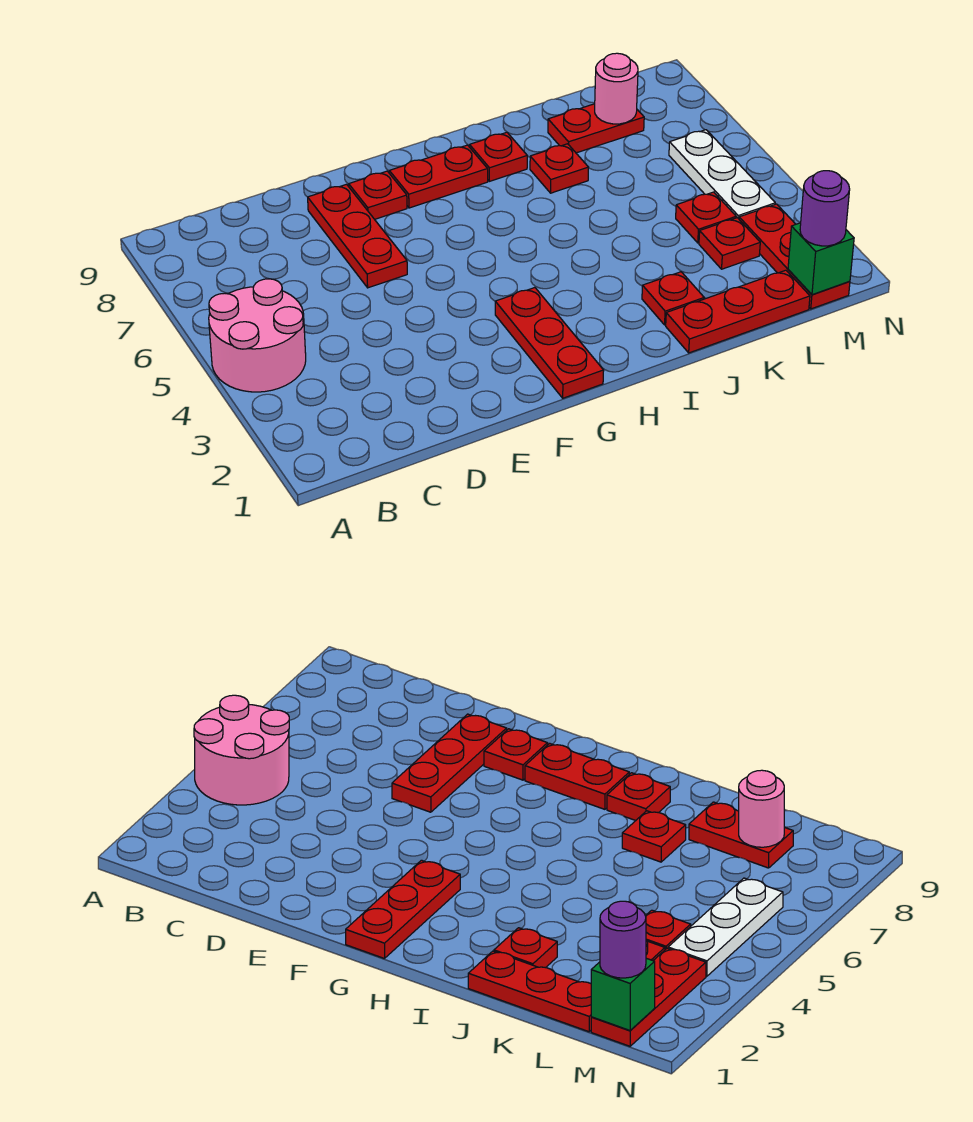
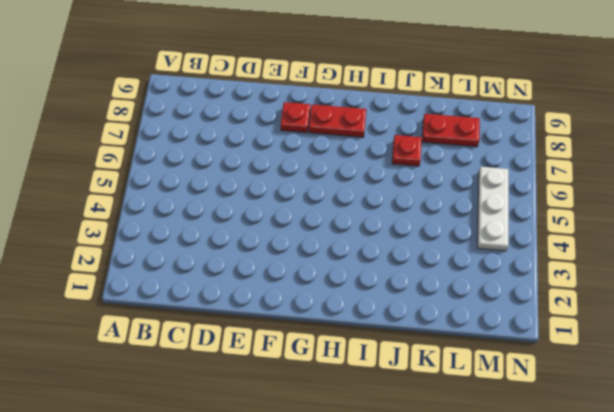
none -> pink round brick A4:B5 level 1
none -> red plate E6:E8 level 1
none -> red plate G1:G3 level 1

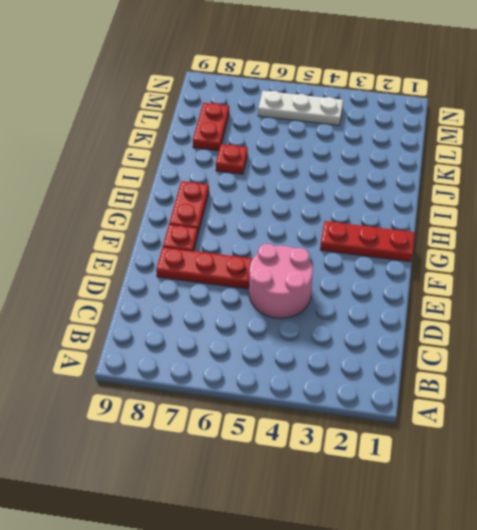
pink round brick D4:E5 level 1 -> pink round brick A4:B5 level 1
none -> red plate I8 level 1
none -> red plate J1:L1 level 1
none -> red plate J2 level 1

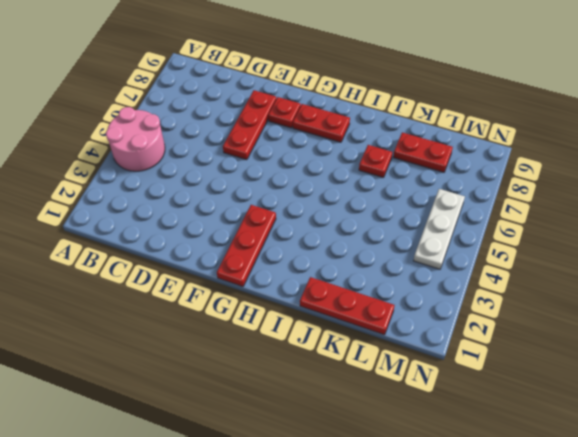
none -> red plate I8 level 1
none -> red plate J2 level 1
none -> red plate L3 level 1

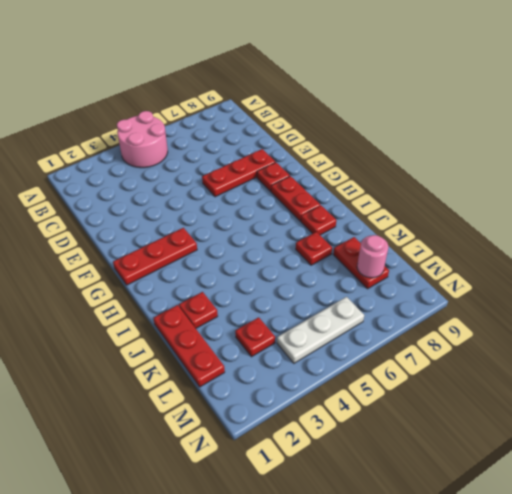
none -> red plate L4 level 1
none -> red plate M1:M3 level 1
none -> green brick M1 level 2

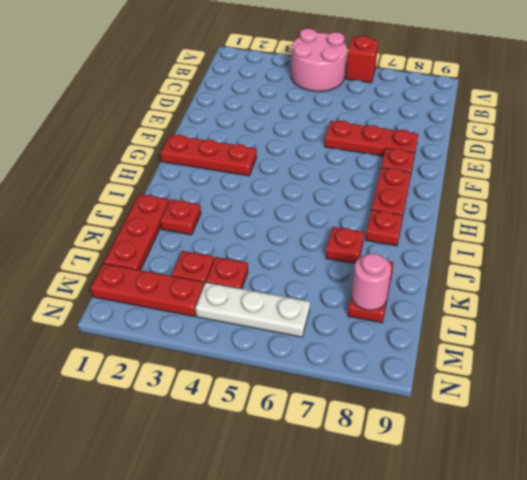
red brick A6 level 1 -> none
none -> green brick M1 level 2
none -> purple round brick M1 level 3

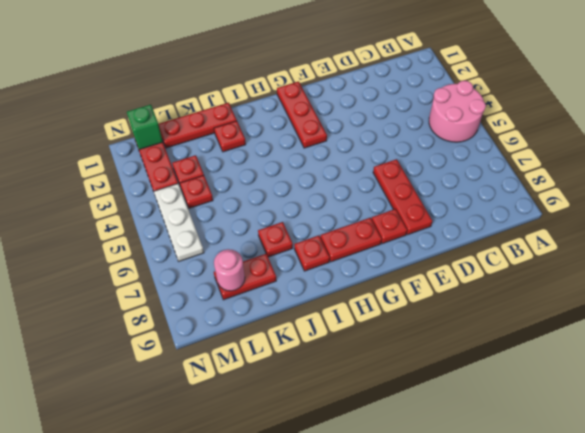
none -> purple round brick M1 level 3

